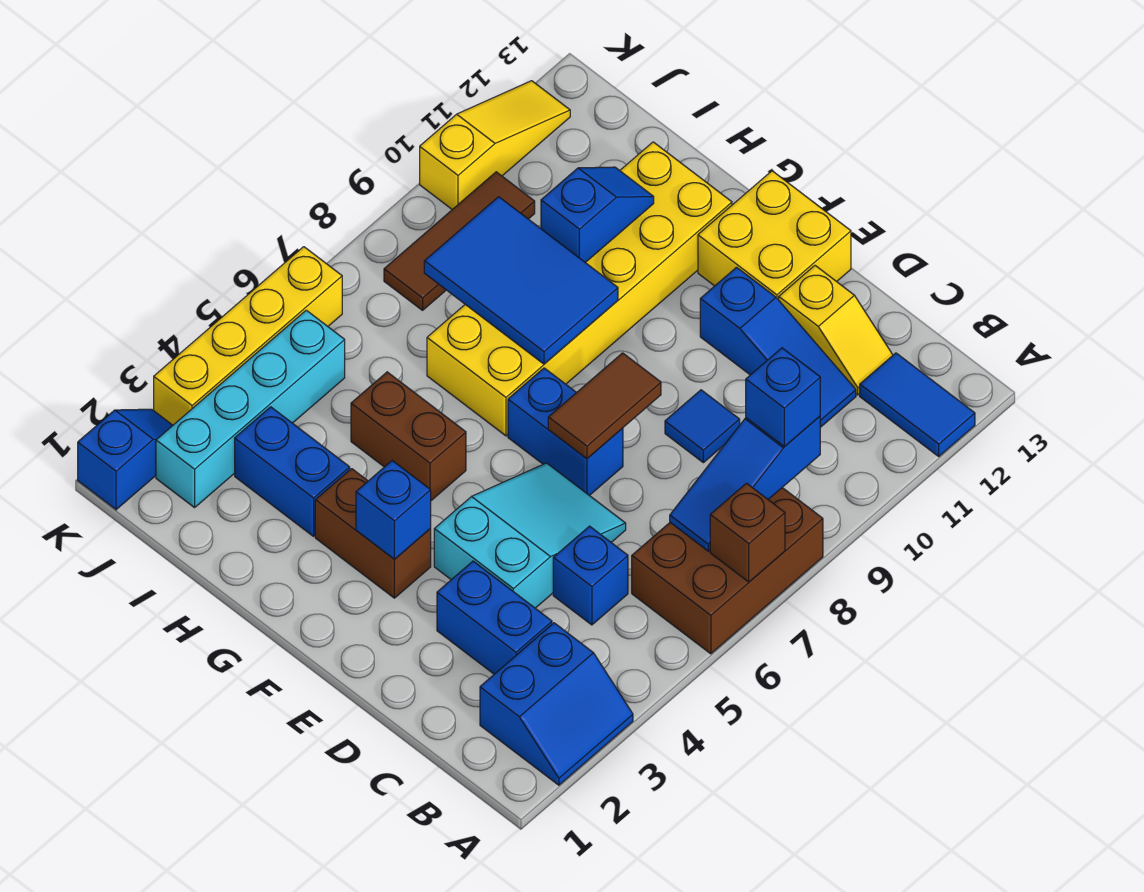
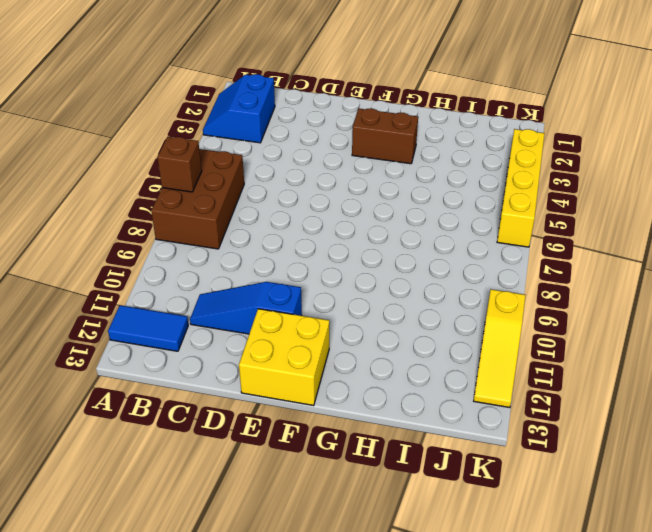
none -> blue brick C3:D3 level 1
none -> blue brick C5 level 1
none -> yellow slope C12:D12 level 1 top D

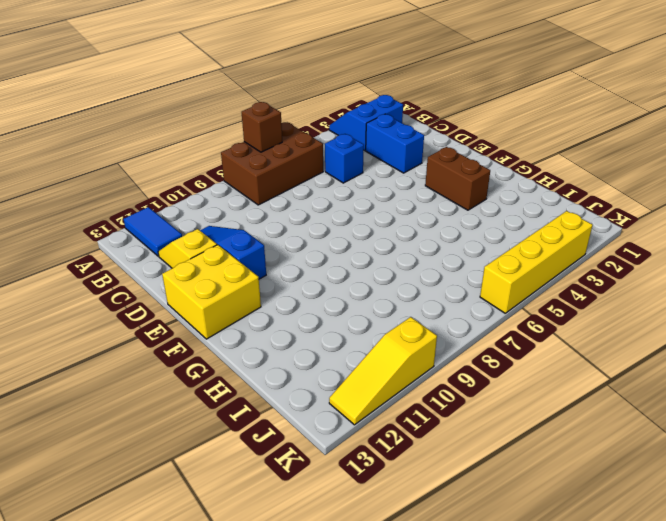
none -> cyan slope D4:E6 level 1 top 4
none -> blue tile D9 level 1
none -> blue brick E7:F7 level 1

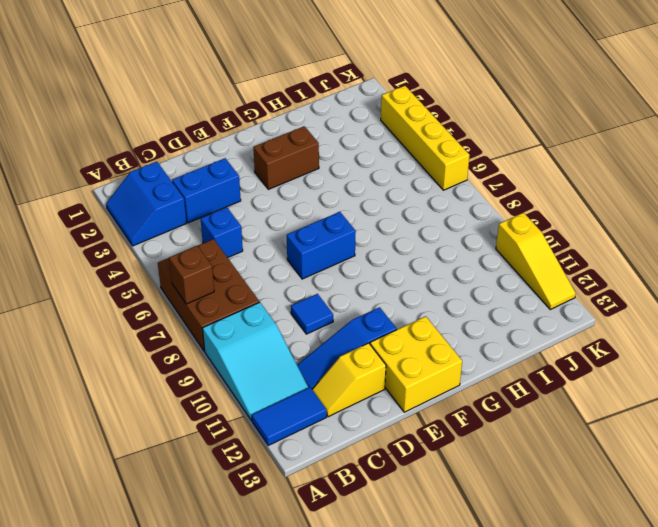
cyan slope A9:B11 level 1 top 9 -> cyan slope D4:E6 level 1 top 4
none -> brown brick G5:H5 level 1
none -> yellow brick G7:H12 level 1
none -> blue brick H3:I3 level 1

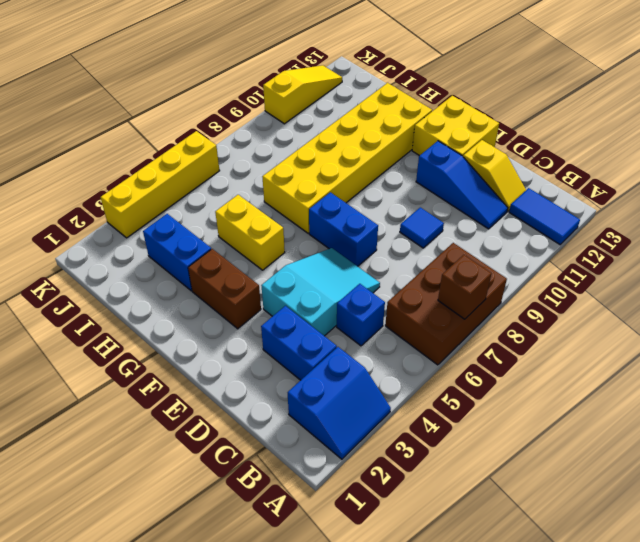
yellow brick G5:H5 level 1 -> brown brick G5:H5 level 1
none -> cyan brick J2:J5 level 1
none -> brown tile J8:J10 level 1
none -> blue slope K1:K2 level 1 top 1

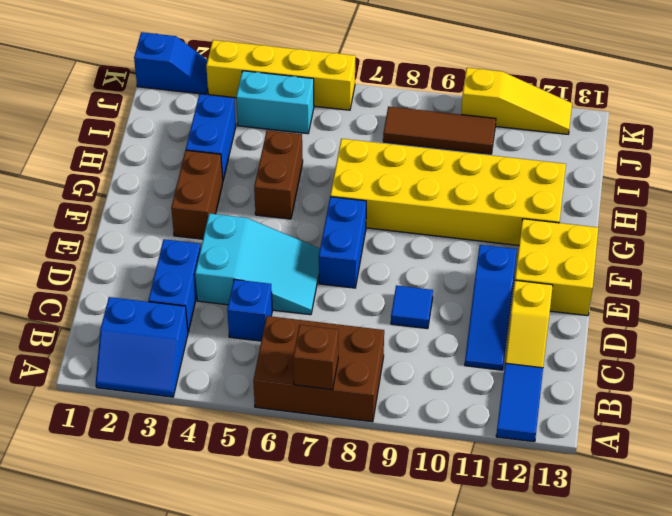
cyan brick J4:J5 level 1 -> cyan brick J2:J5 level 1
none -> blue slope B7:B9 level 2 top 9
none -> brown tile E7:E8 level 2
none -> blue brick F3 level 2

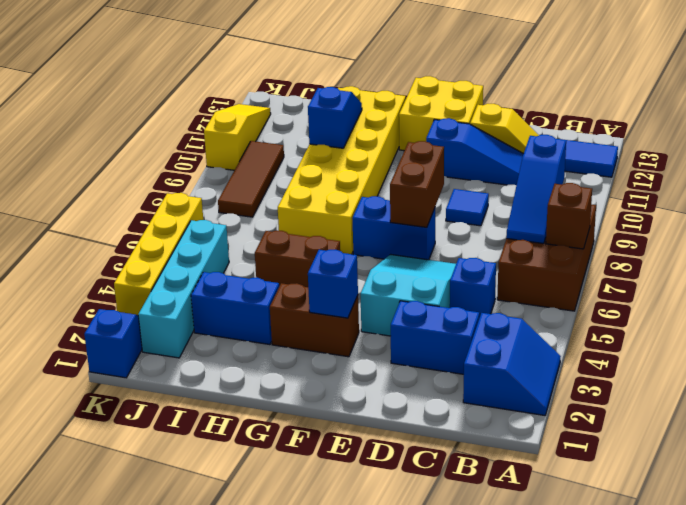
brown brick E7:E8 level 2 -> brown tile E7:E8 level 2
none -> blue tile G8:I9 level 2
none -> blue brick B9 level 3

